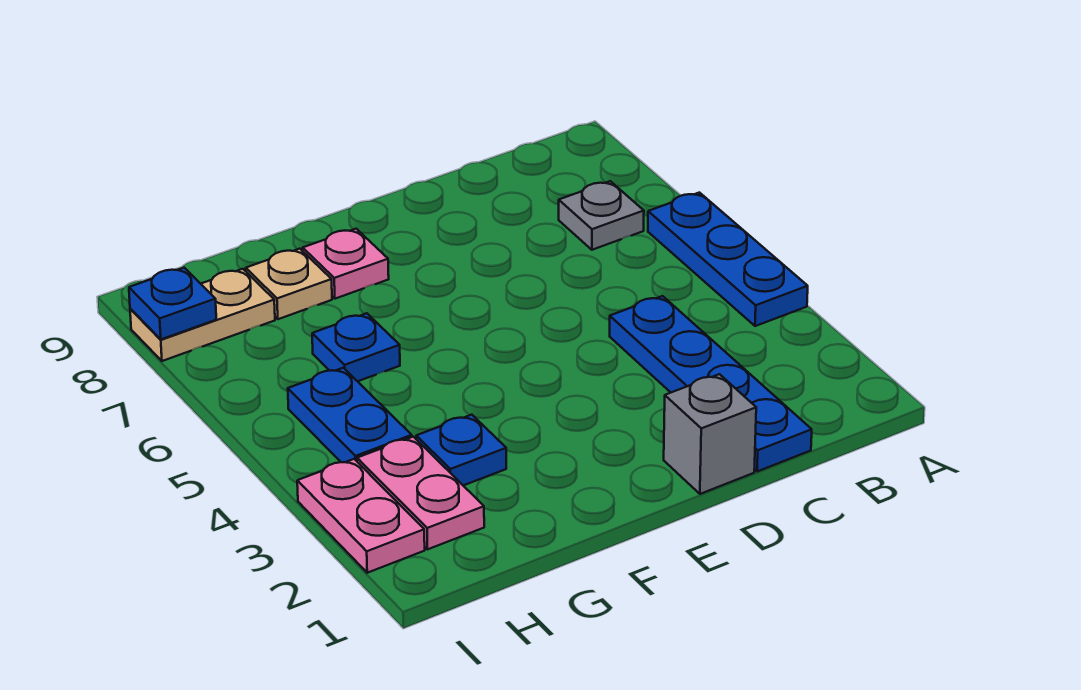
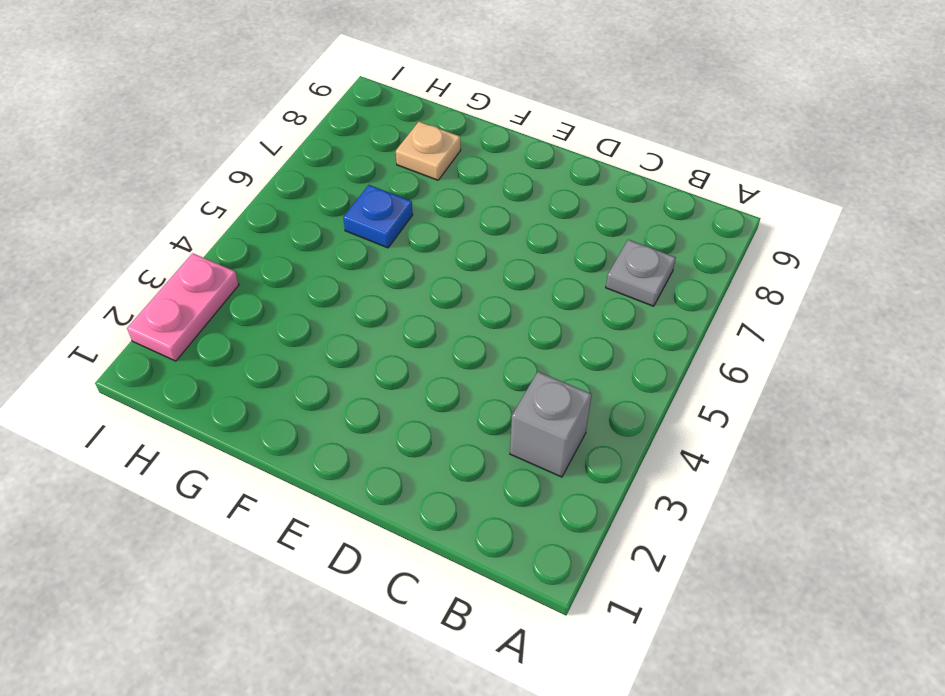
grey brick B3 level 1 -> grey brick D1 level 1
none -> blue plate A4:A6 level 1
none -> blue plate C1:C4 level 1
none -> pink plate F8 level 1

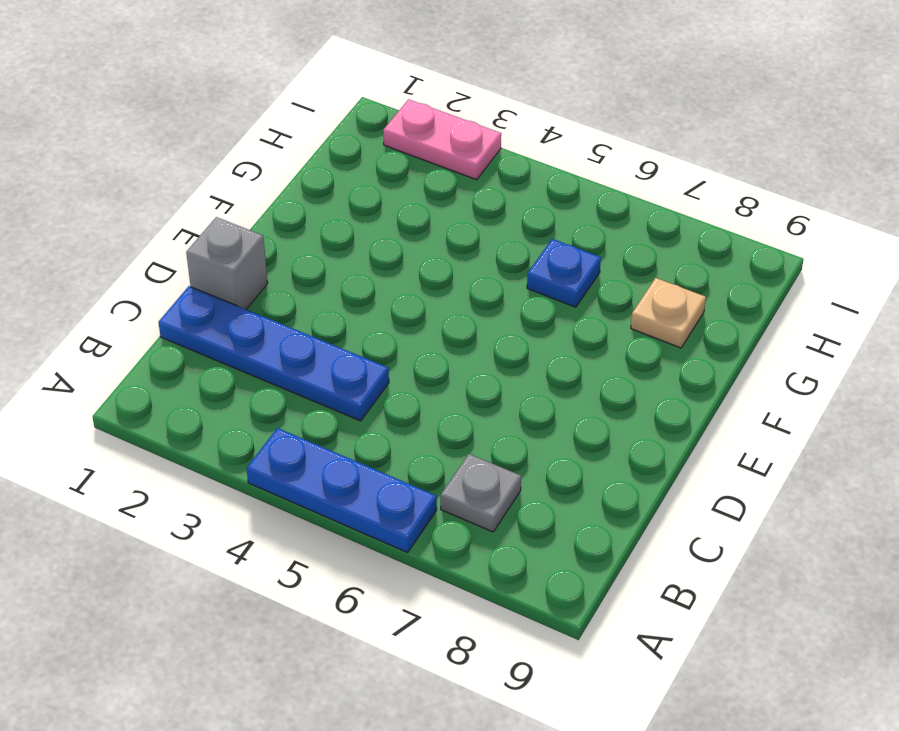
none -> pink plate F8 level 1
none -> blue plate G3 level 1
none -> pink plate H2:H3 level 1

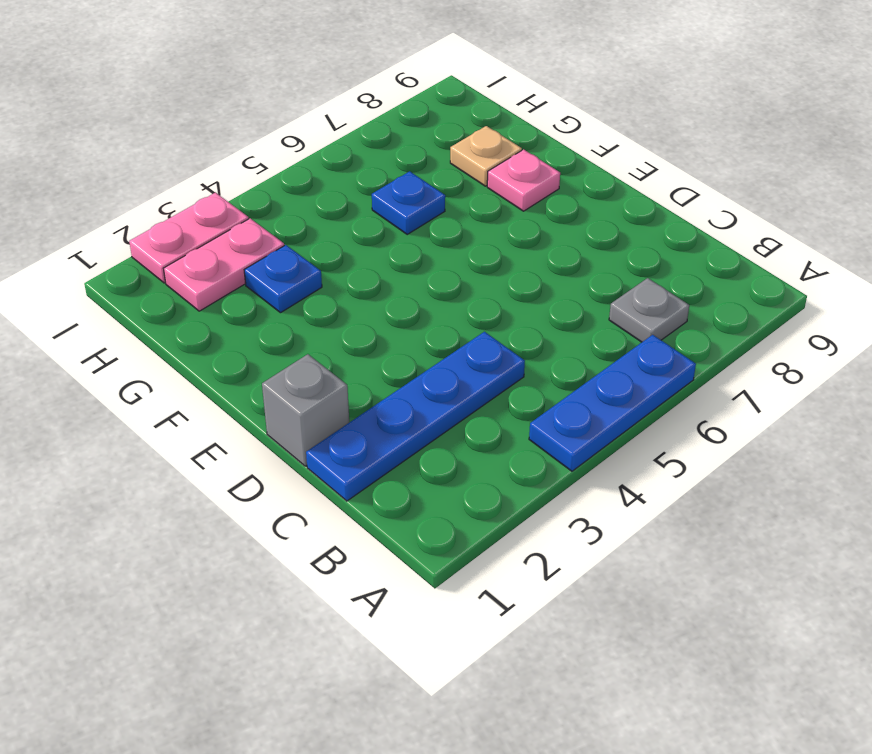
none -> blue plate H4:H5 level 1
none -> tan plate H8:I8 level 1
none -> blue plate I8 level 2

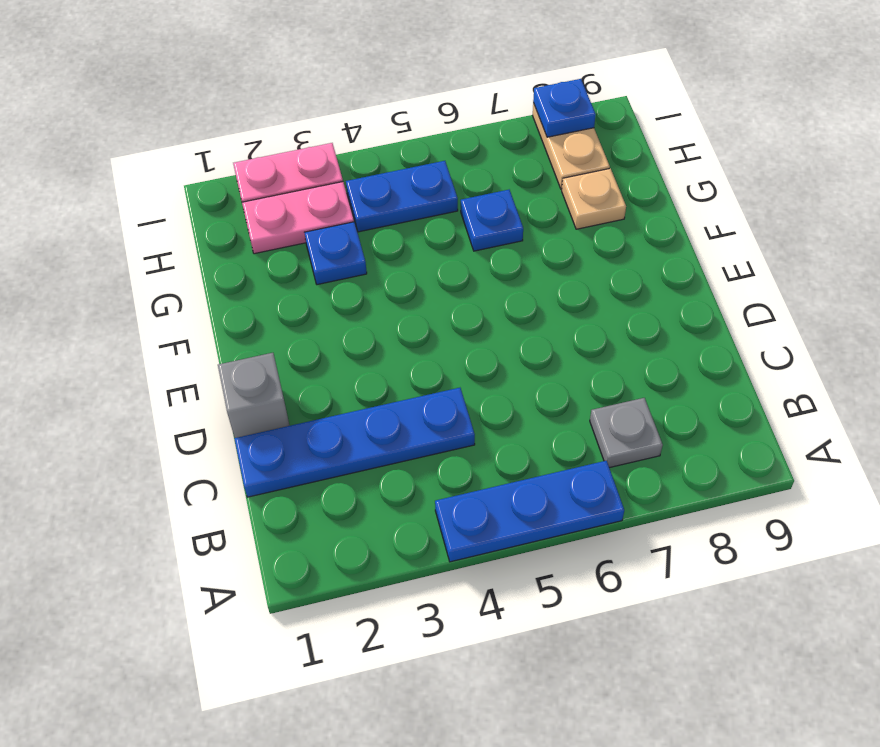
none -> pink plate F8 level 1

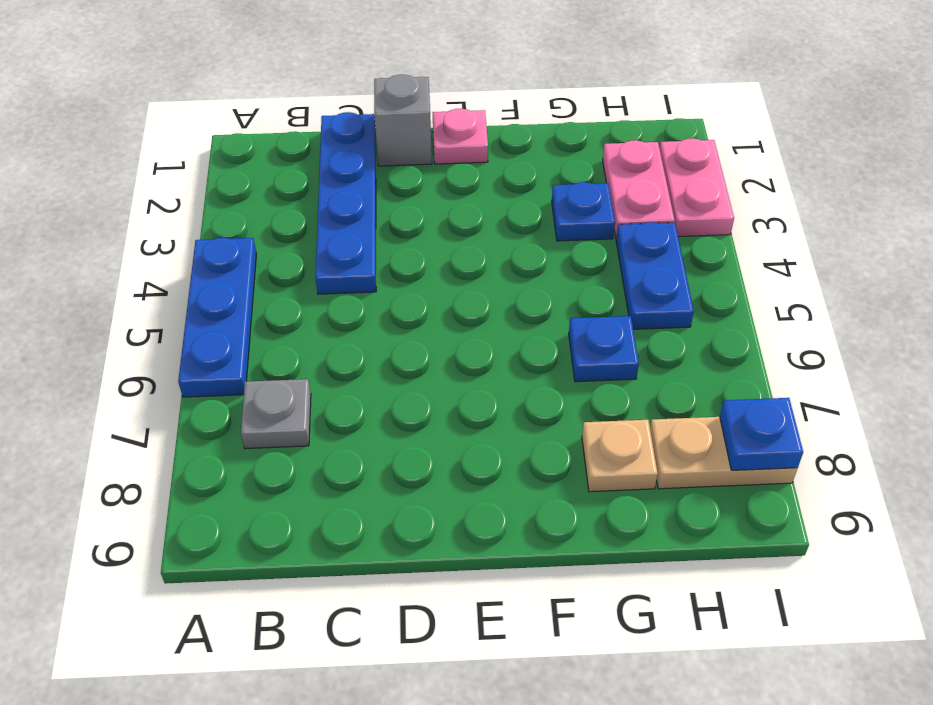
pink plate E1 level 1 -> pink plate F8 level 1

